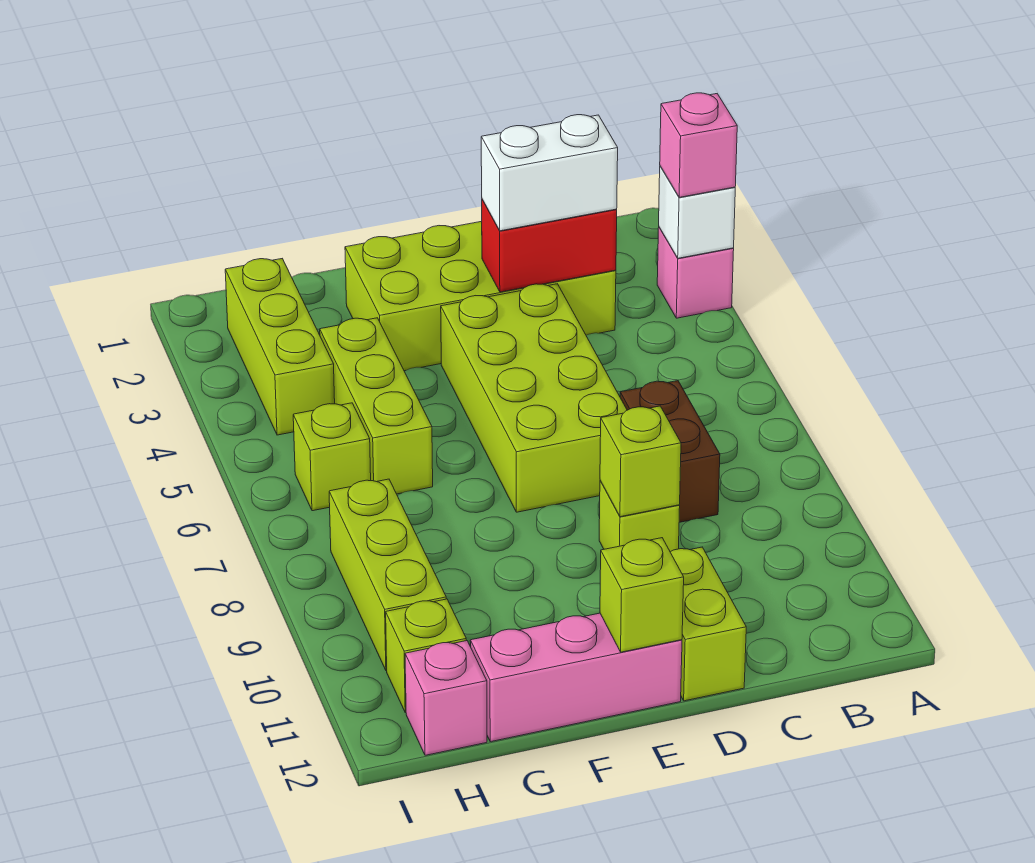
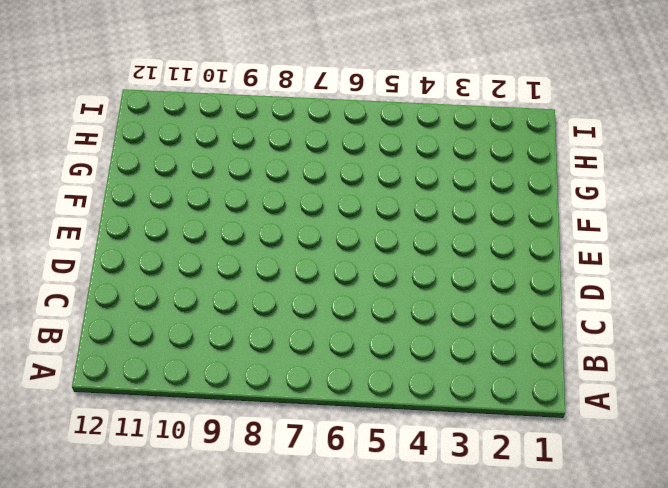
none -> pink brick A3 level 1
none -> lime brick C2:F3 level 1
none -> brown brick C7:C8 level 1

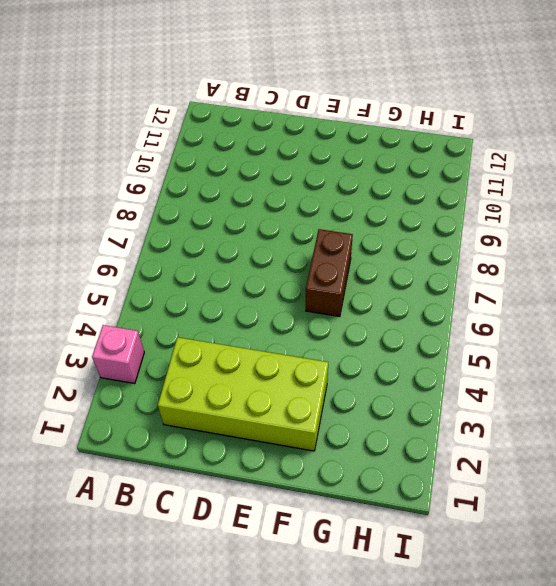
brown brick F6:F7 level 1 -> brown brick C7:C8 level 1
none -> lime brick D4:E7 level 1
none -> lime brick D9 level 1
none -> lime brick D11:D12 level 1

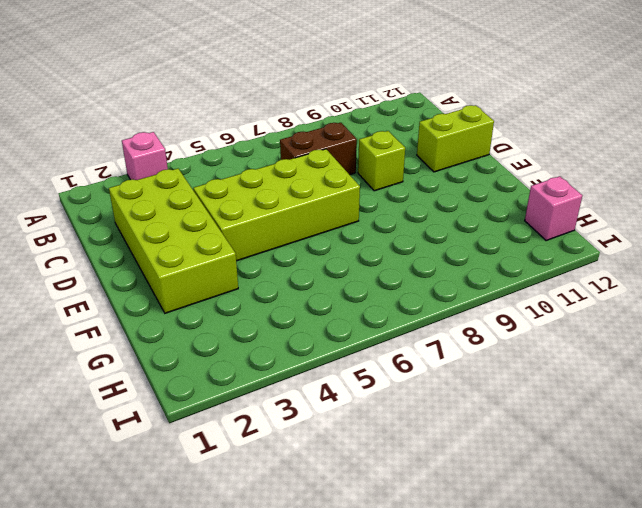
none -> pink brick E12:G12 level 1
none -> lime brick G4:G6 level 1
none -> lime brick H2:H4 level 1

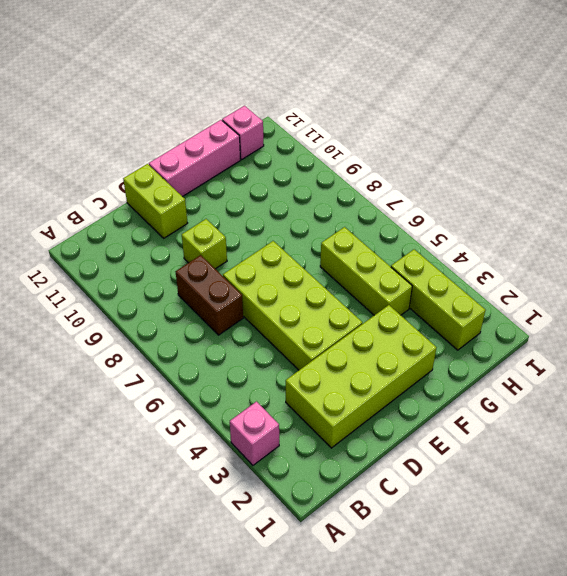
none -> lime brick H6 level 1
none -> lime brick H8:H10 level 1
none -> lime brick H11 level 1

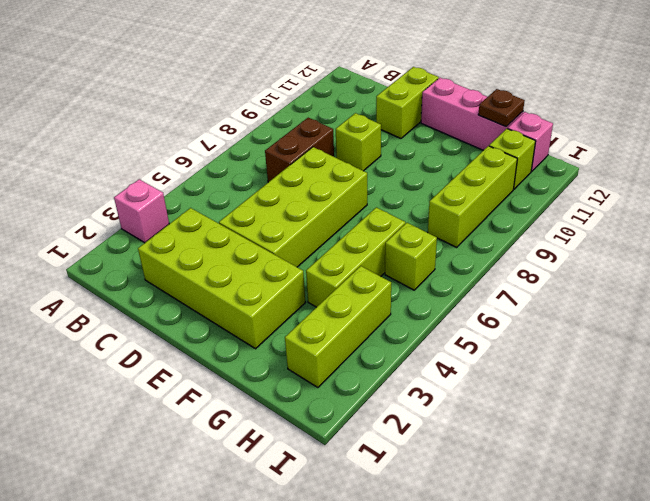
brown plate G12 level 2 -> none
none -> white brick A3 level 2
none -> red brick C3:D3 level 2
none -> lime brick D9 level 2

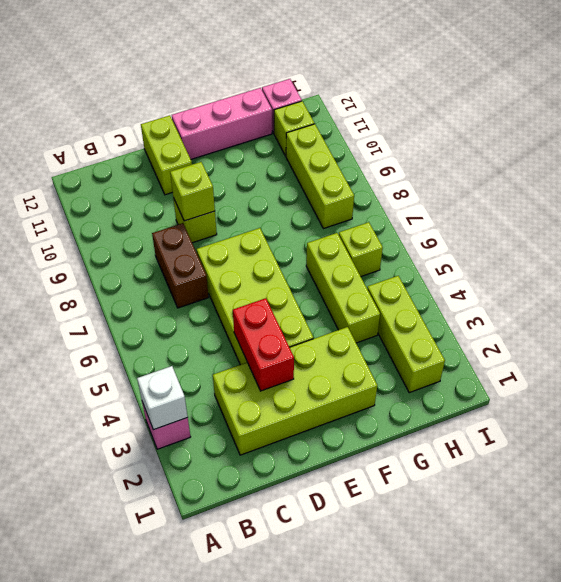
red brick D3:D4 level 2 -> red brick C3:D3 level 2
none -> lime brick E12 level 2
none -> pink brick A3 level 3
none -> white brick C3:D3 level 3

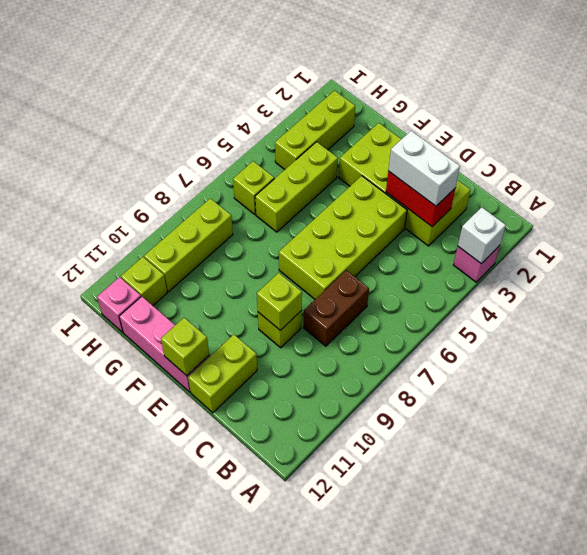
none -> pink brick A3 level 3

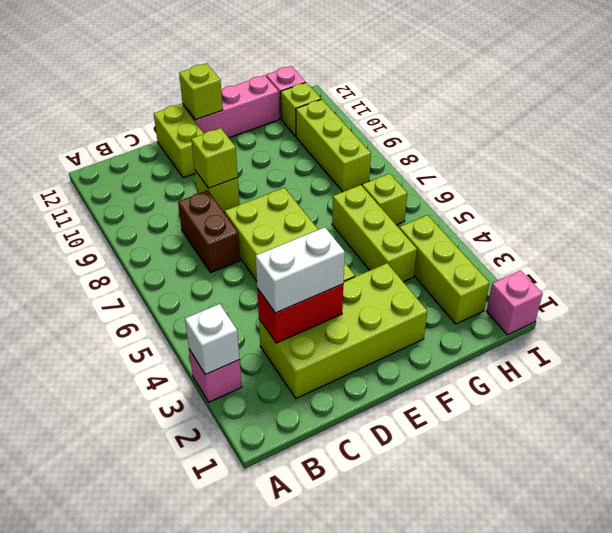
pink brick I1 level 1 -> pink brick A3 level 3

